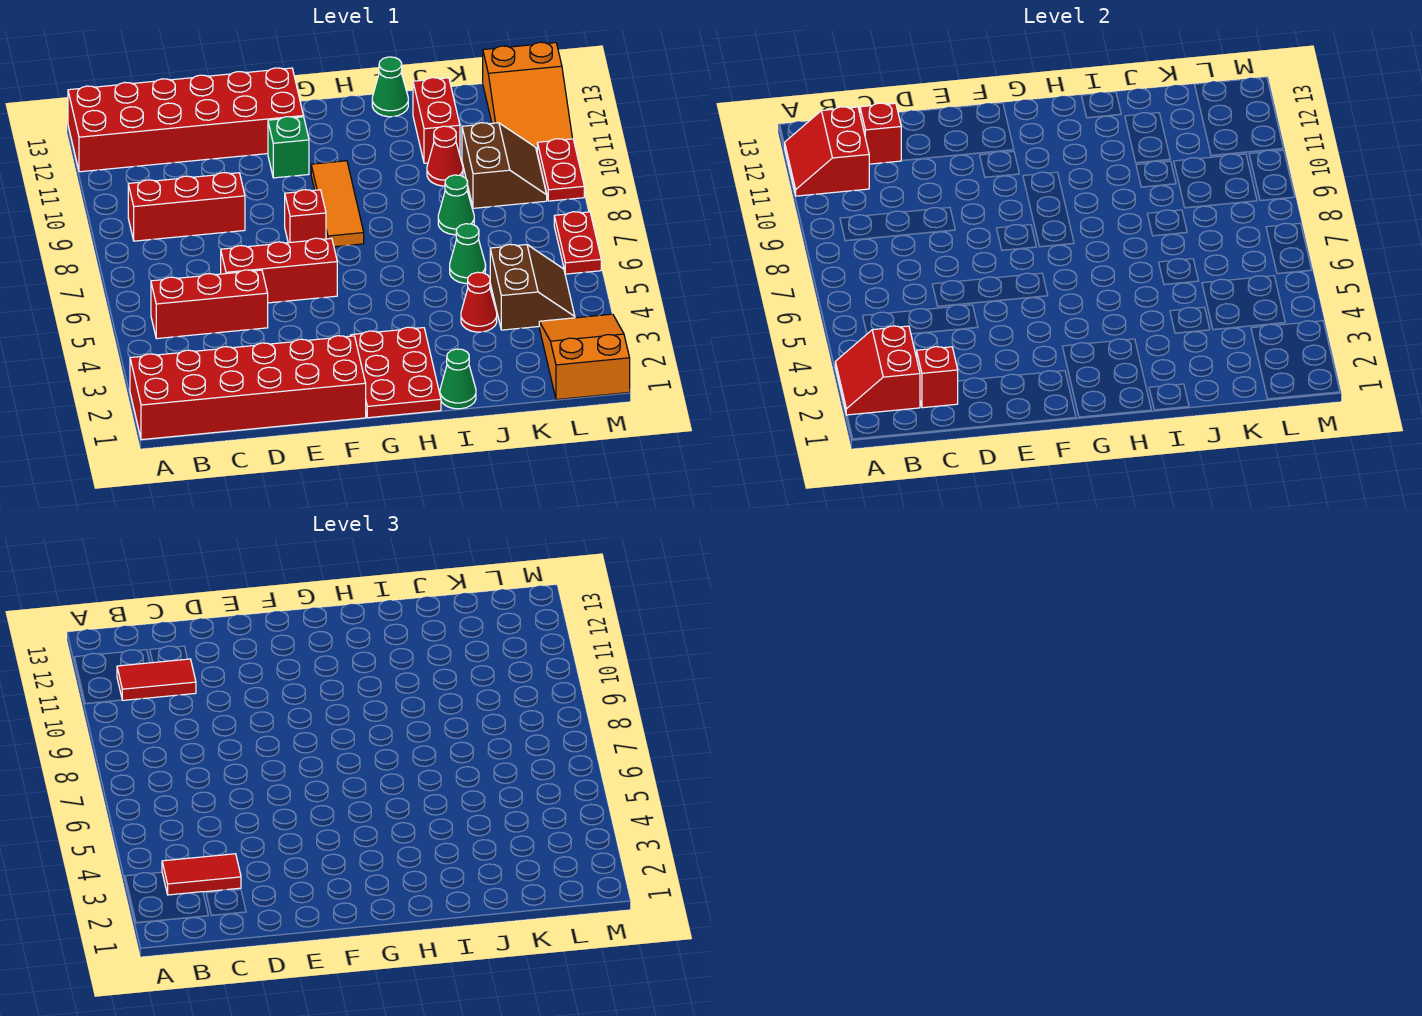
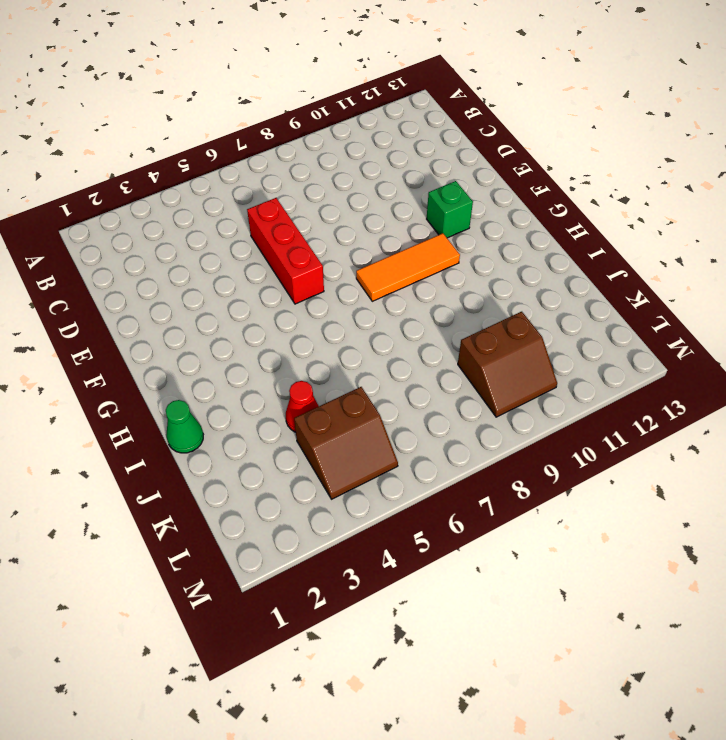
none -> red brick A1:F2 level 1
none -> red brick A12:F13 level 1
none -> red brick B5:D5 level 1

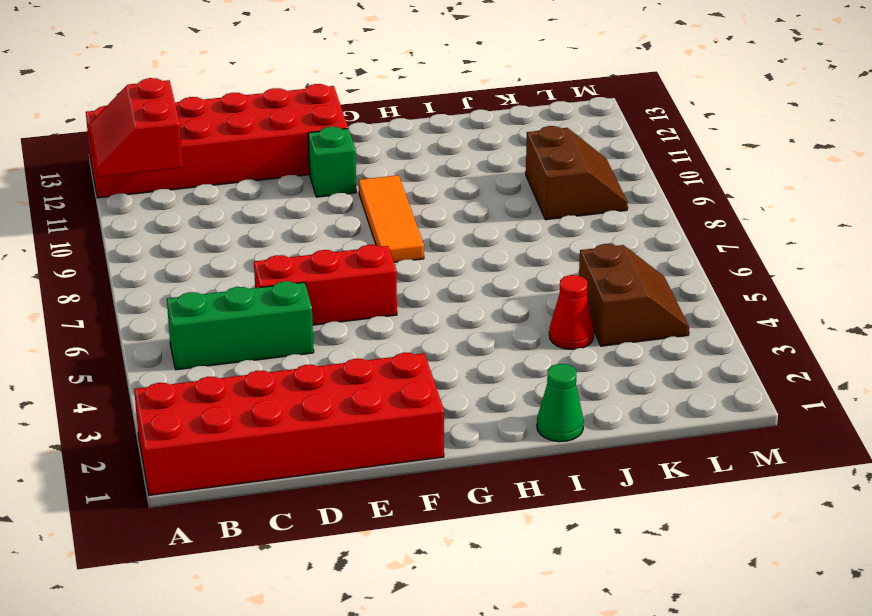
green brick B5:D5 level 1 -> red brick B5:D5 level 1
none -> red brick B9:D9 level 1
none -> red brick F8 level 1
none -> red plate G1:H3 level 1

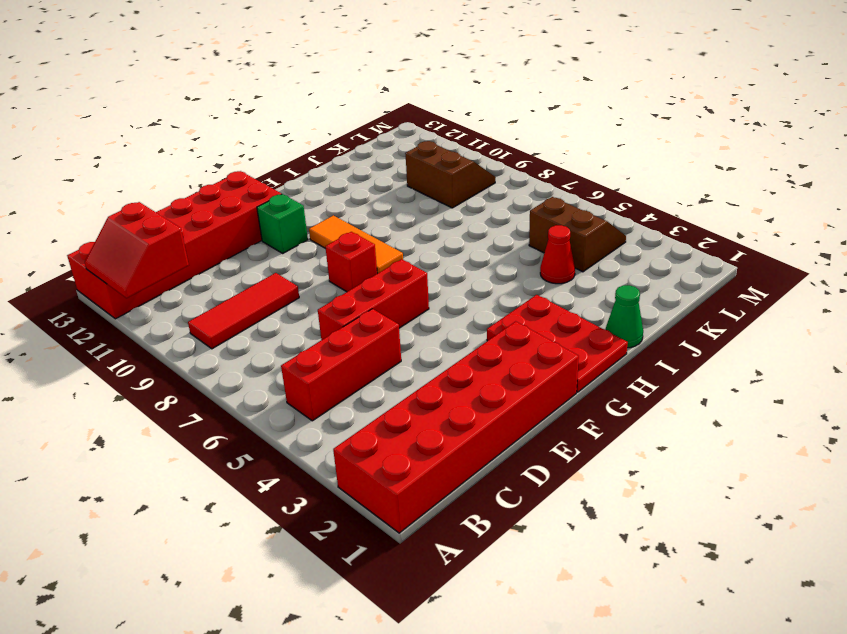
red tile B9:D9 level 1 -> red brick B9:D9 level 1
none -> green cone I13 level 1
none -> green cone J6 level 1
none -> green cone J8 level 1

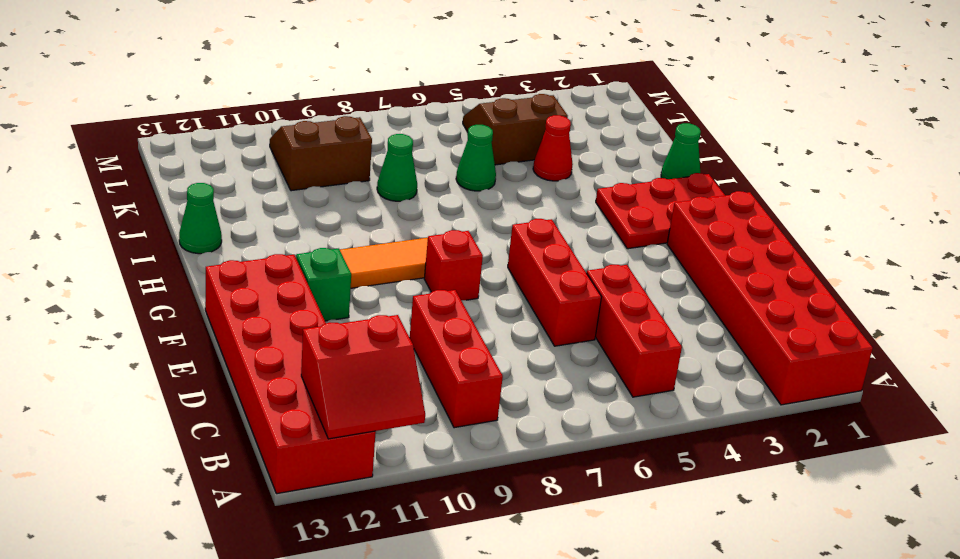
none -> red cone J10 level 1
none -> red brick J11:J12 level 1
none -> orange slope L1:M3 level 1 top 1

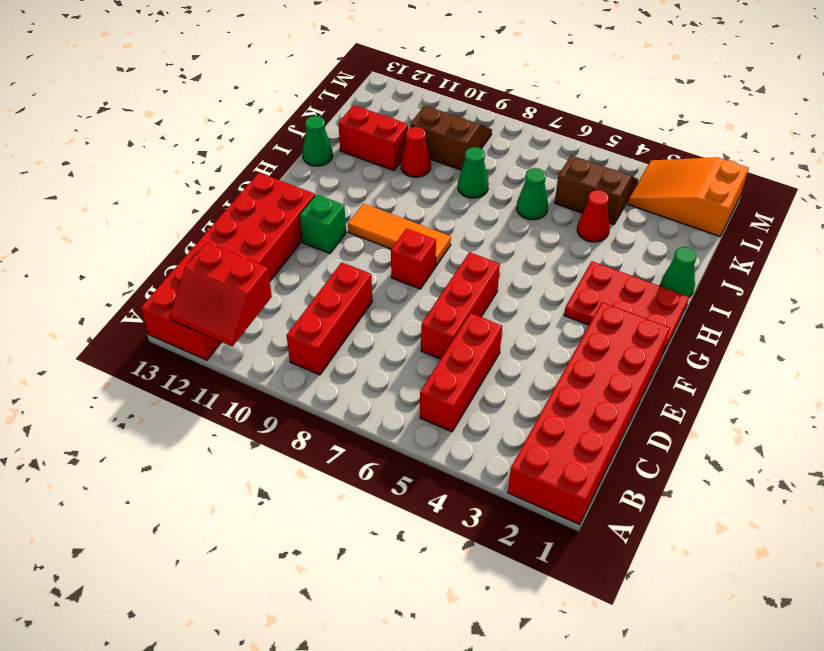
none -> orange slope L11:M13 level 1 top 13
none -> red plate M6:M7 level 1
none -> red plate M9:M10 level 1

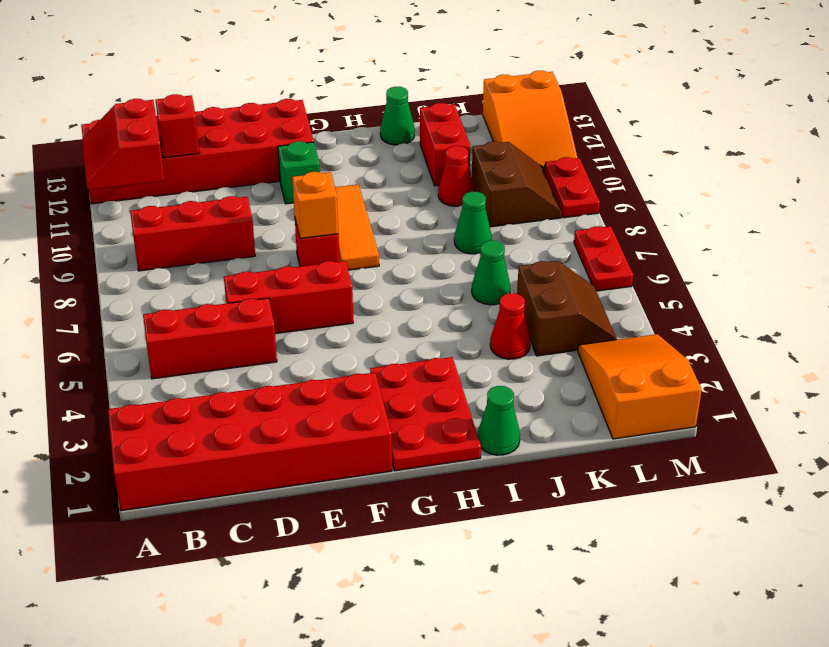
orange brick F8 level 2 -> none
none -> red slope A2:B3 level 2 top B
none -> red brick C2 level 2
none -> red tile B3:C3 level 3

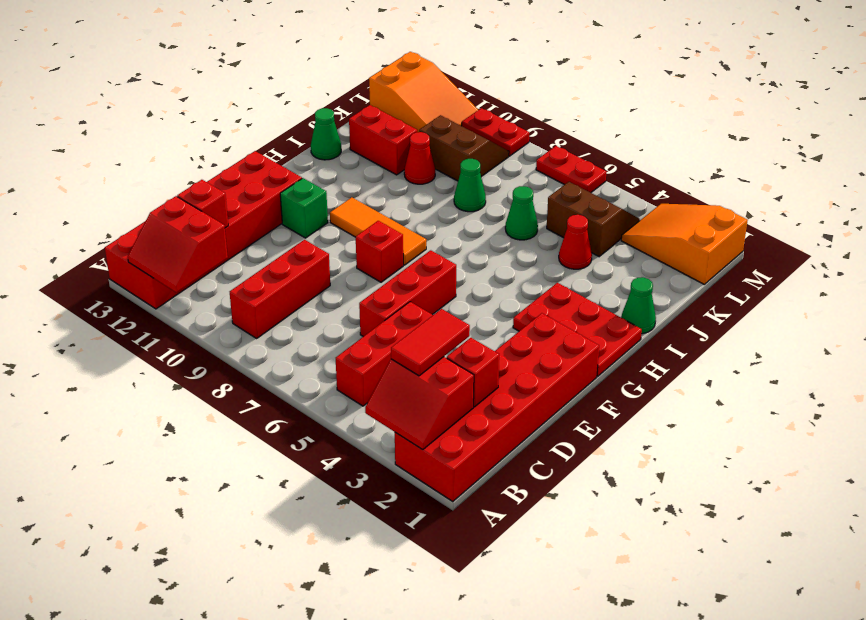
none -> red tile B11:C11 level 3

